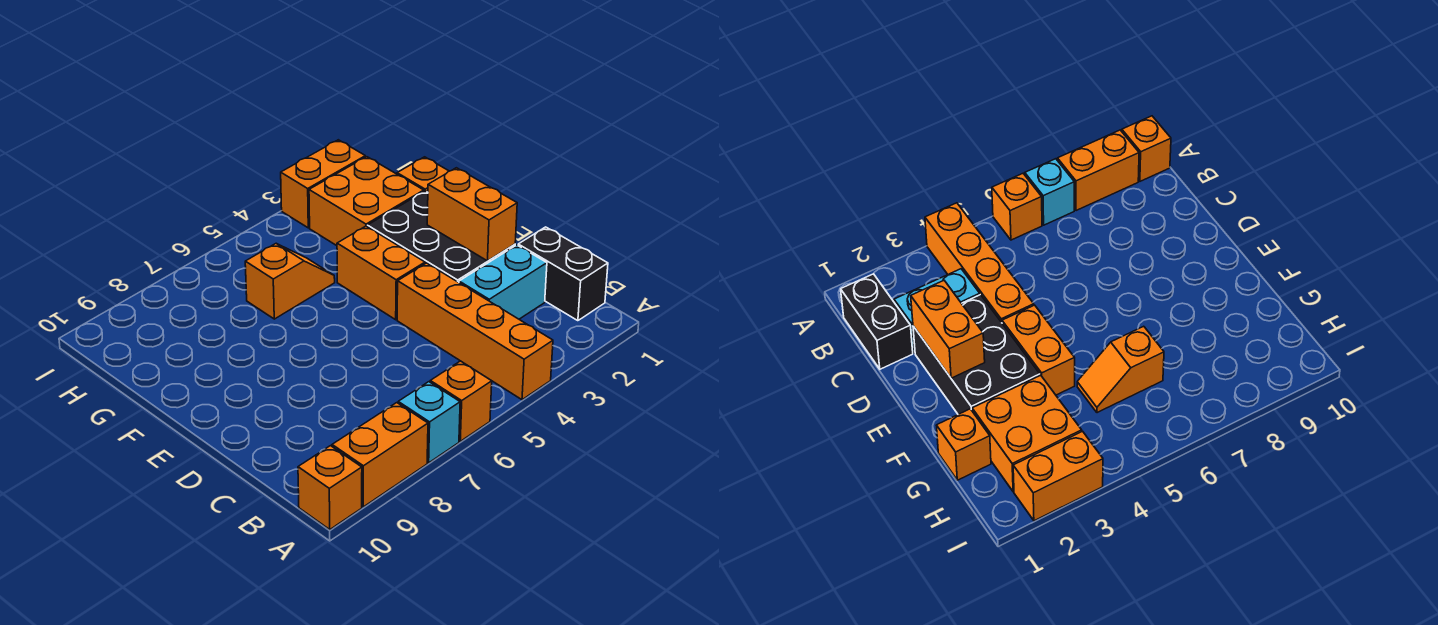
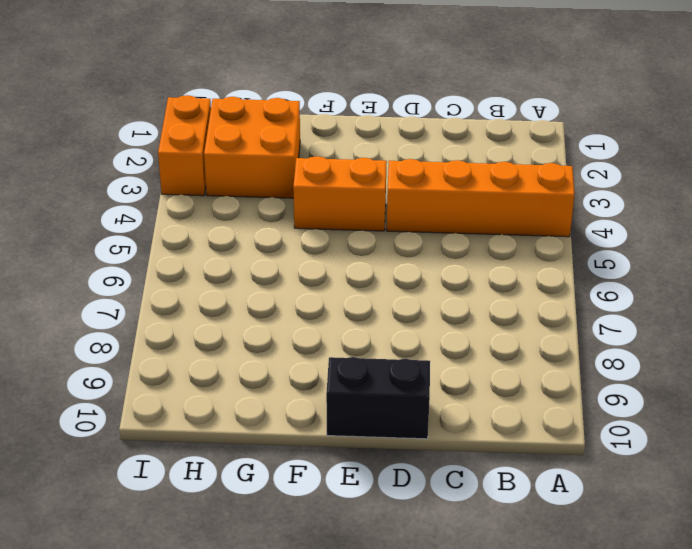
black brick D10:E10 level 1 -> black brick B1:C1 level 1
none -> orange brick A6 level 1
none -> cyan brick A7 level 1
none -> orange brick A8:A9 level 1

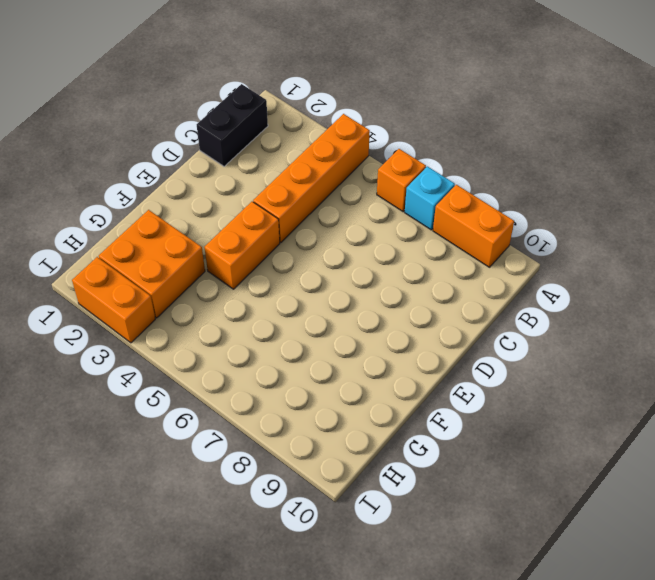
none -> orange brick A10 level 1
none -> cyan brick C2:C3 level 1
none -> black brick D2:F3 level 1

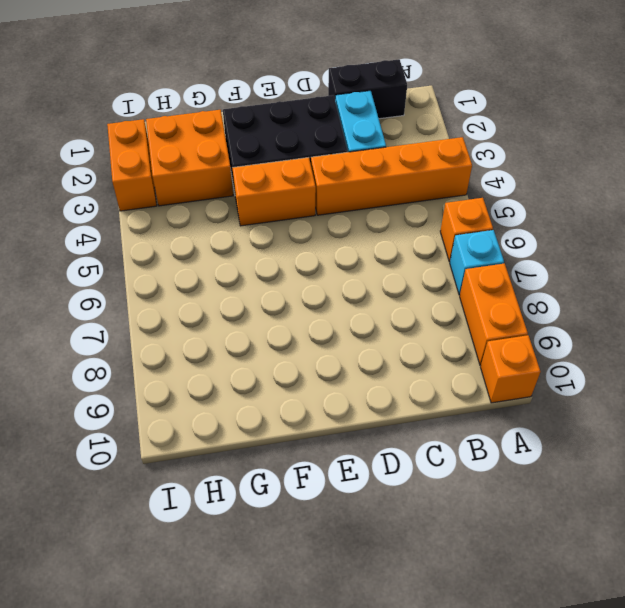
none -> orange brick G1 level 1
none -> orange slope G5:G6 level 1 top 6
none -> orange brick D2:E2 level 2

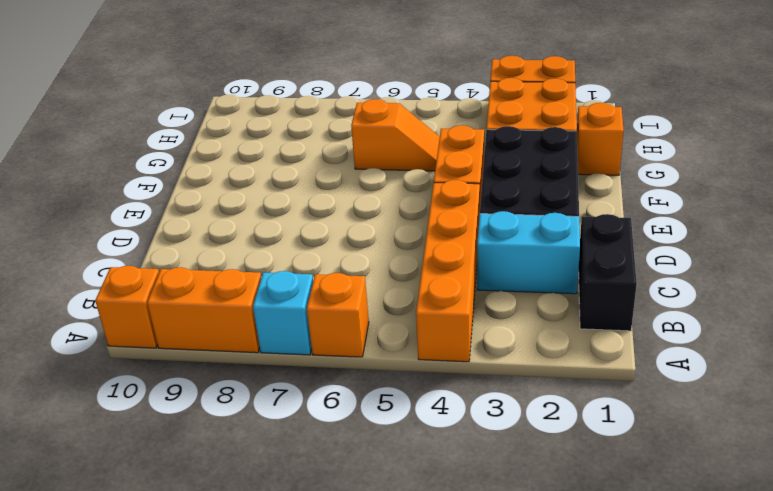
none -> orange brick D2:E2 level 2

